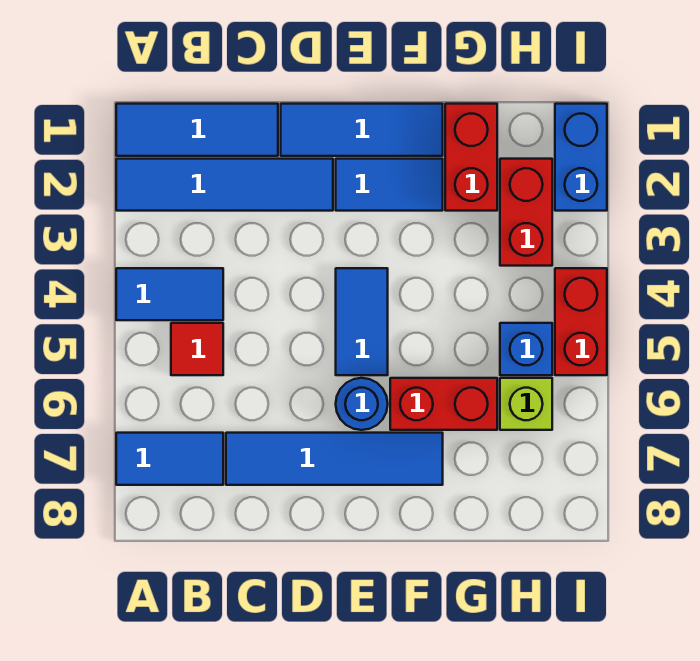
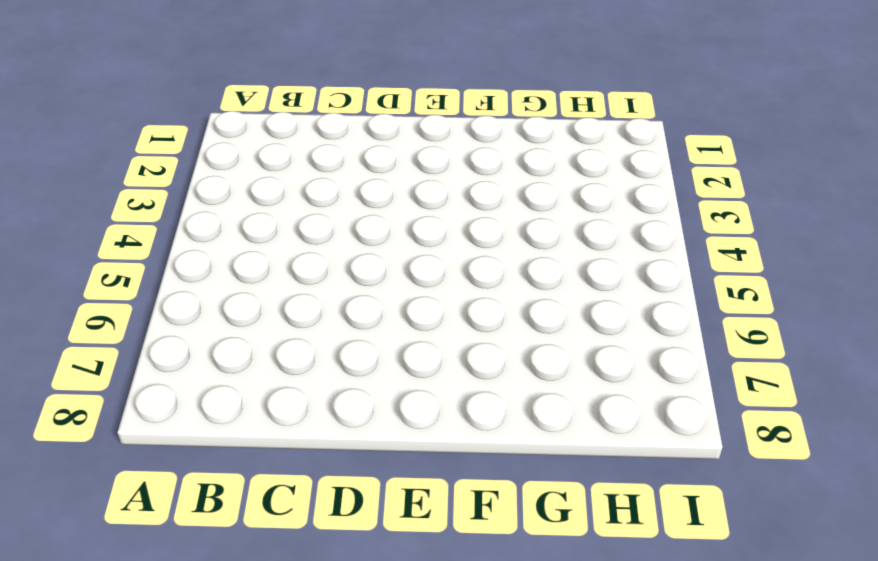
none -> blue tile A1:C1 level 1
none -> blue tile A2:D2 level 1
none -> blue tile A4:B4 level 1

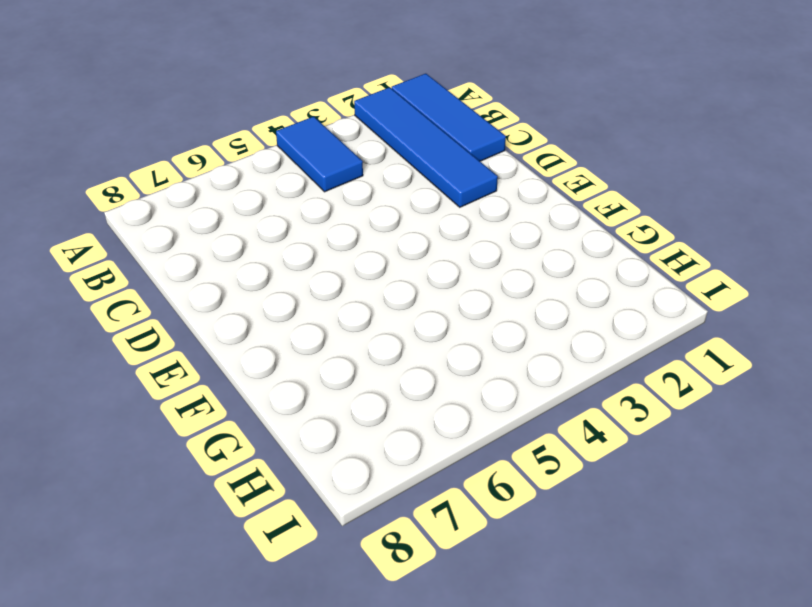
none -> blue tile A7:B7 level 1
none -> red tile B5 level 1
none -> blue tile C7:F7 level 1

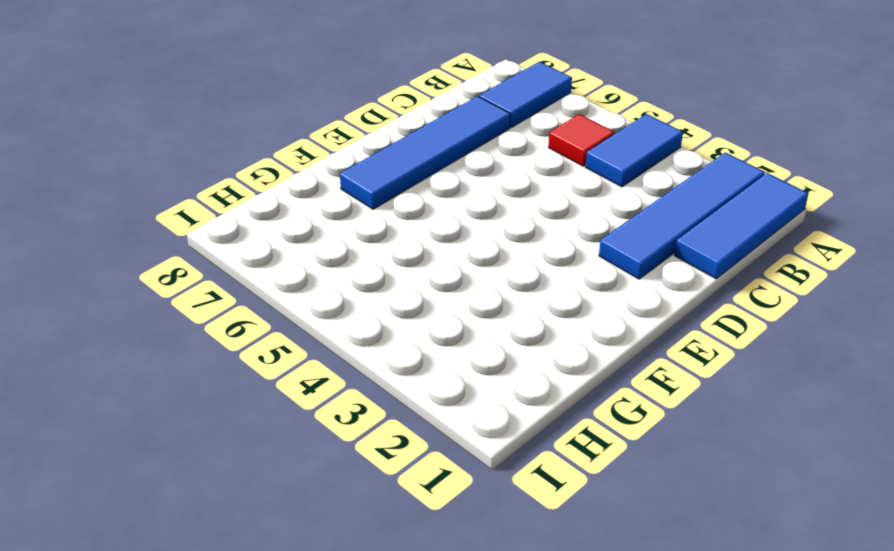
none -> blue tile D1:F1 level 1
none -> blue tile E2:F2 level 1
none -> blue tile E4:E5 level 1

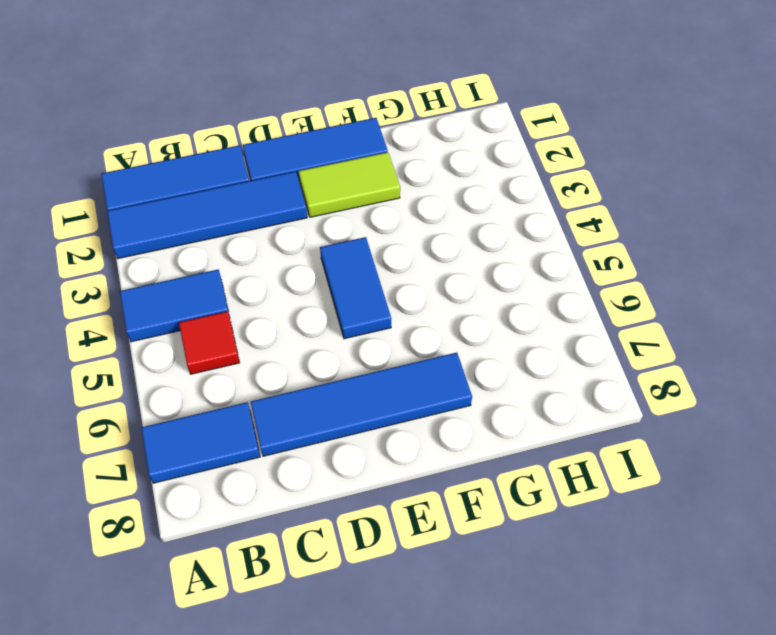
lime tile E2:F2 level 1 -> blue tile E2:F2 level 1
none -> blue round brick E6 level 1
none -> red brick F6:G6 level 1
none -> red brick G1:G2 level 1

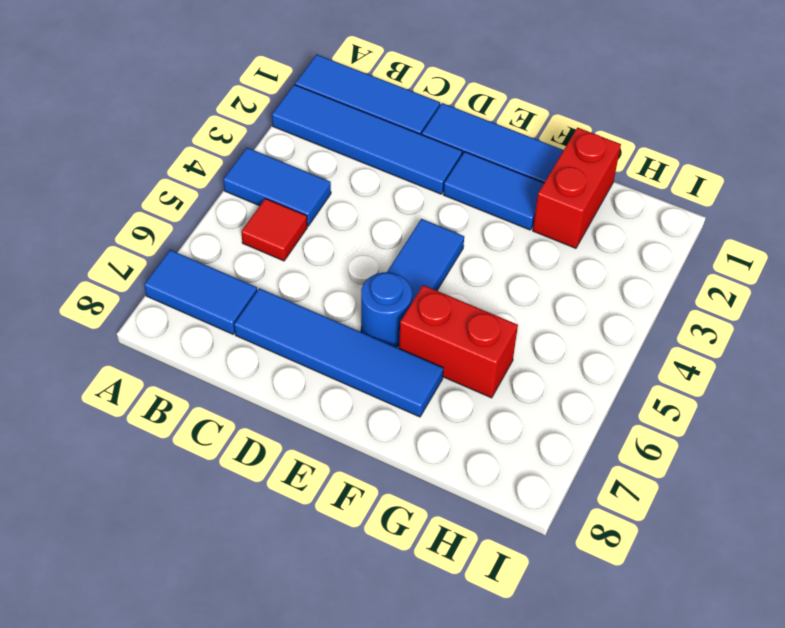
none -> red brick H2:H3 level 1
none -> blue brick H5 level 1
none -> lime brick H6 level 1

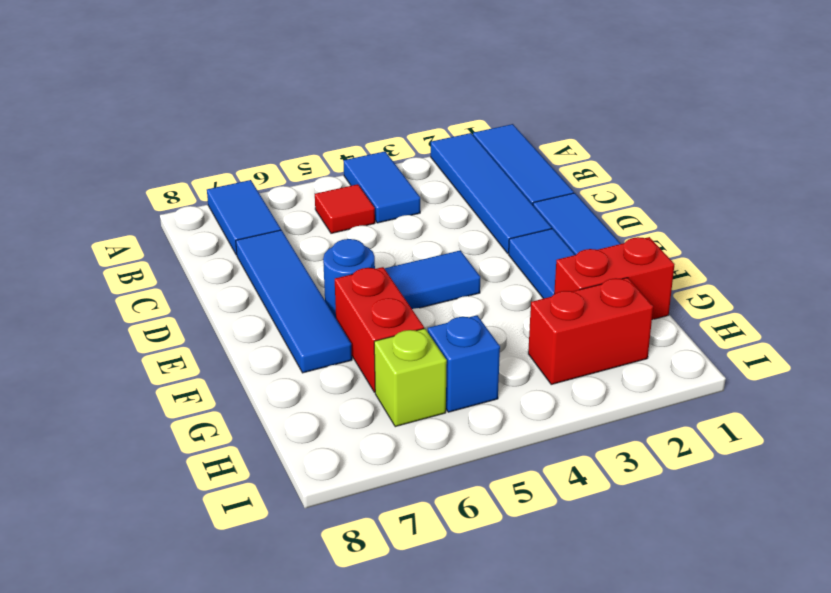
none -> blue brick I1:I2 level 1
none -> red brick I4:I5 level 1

